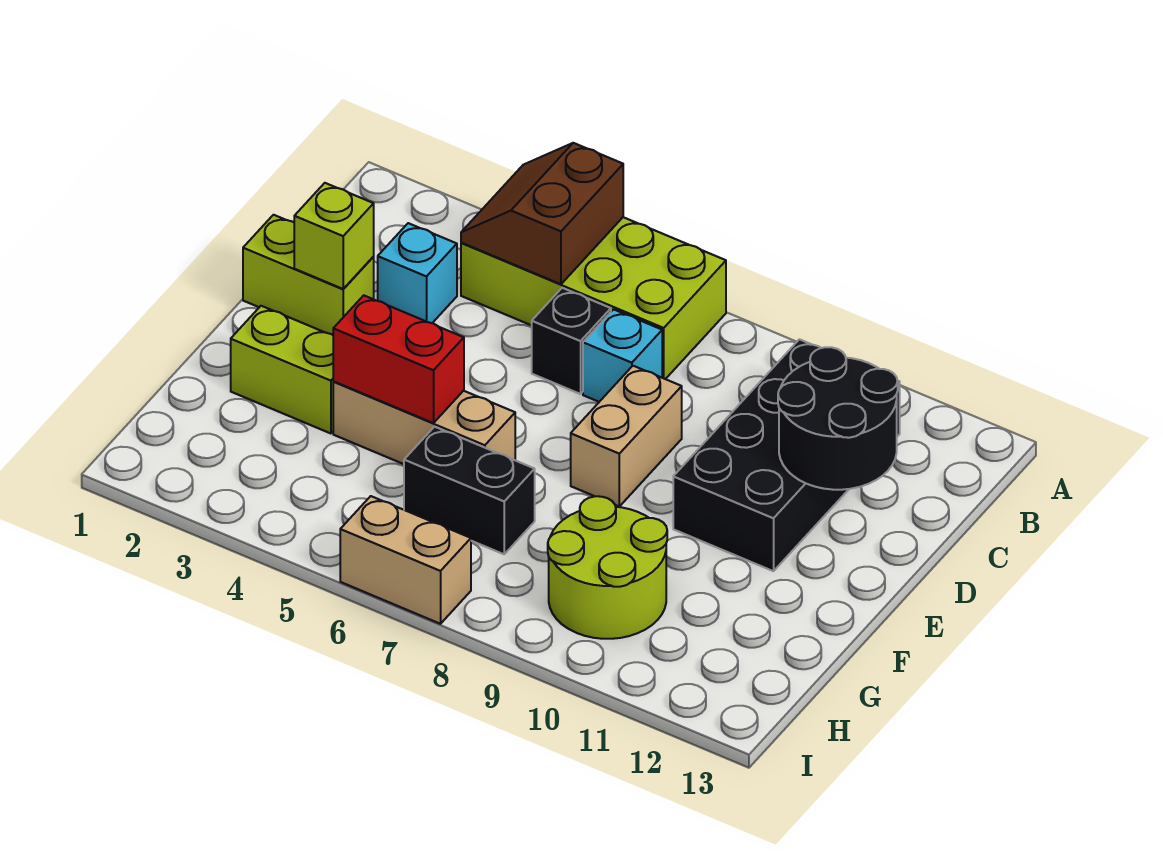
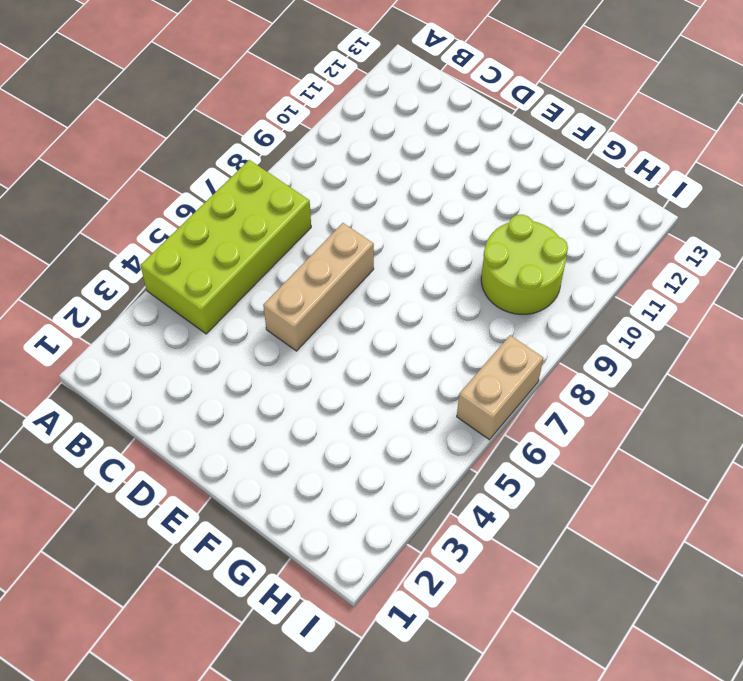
tan brick D5:D7 level 1 -> tan brick F4:F6 level 1
none -> black brick B10:E11 level 1
none -> cyan brick C3 level 1
none -> black brick C6 level 1

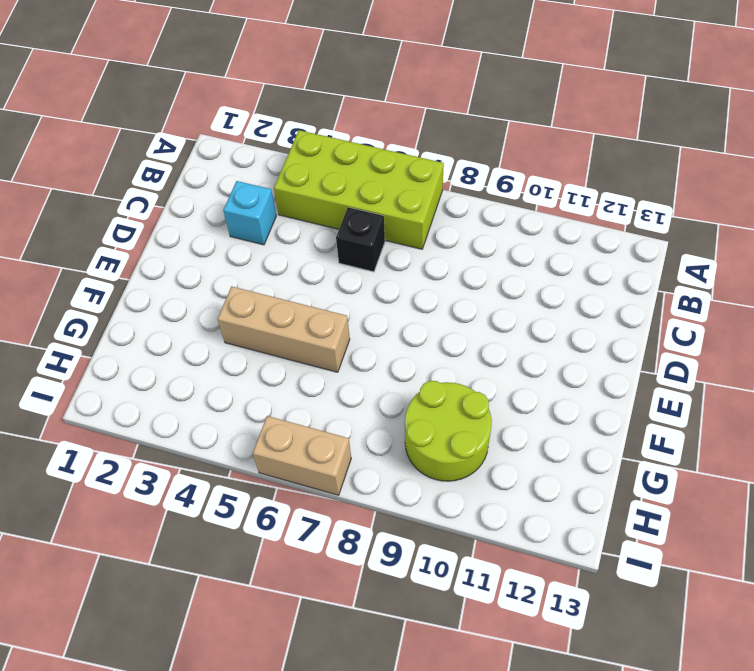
none -> black brick B10:E11 level 1
none -> cyan brick C7 level 1
none -> lime brick D1:D2 level 1

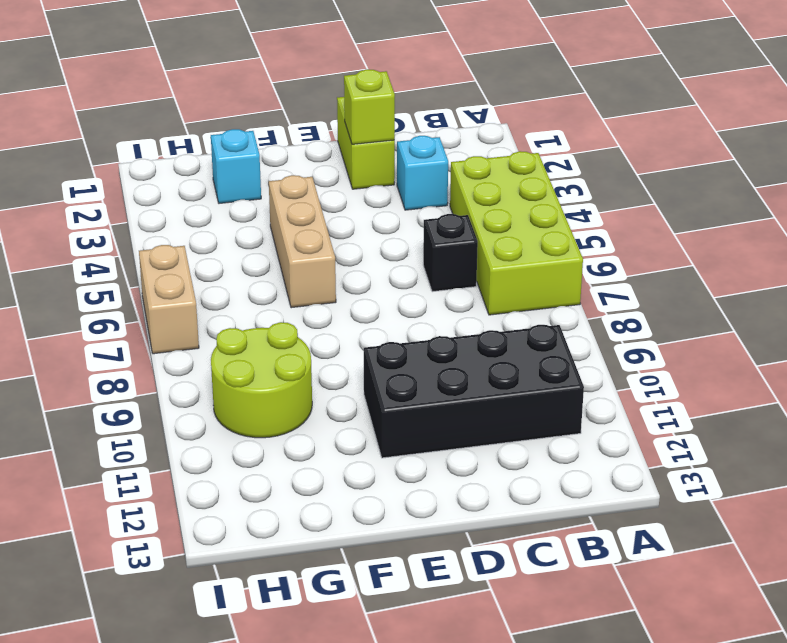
cyan brick G2 level 1 -> cyan brick C7 level 1
none -> tan brick D8:E8 level 1
none -> lime brick F2:F3 level 1
none -> black brick G6:G7 level 1

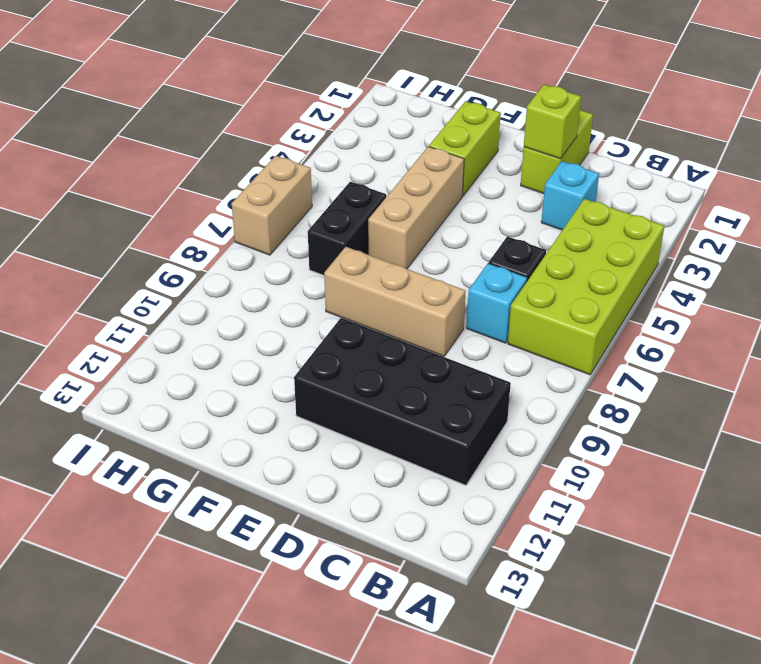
tan brick D8:F8 level 1 -> tan brick D8:E8 level 1
none -> lime round brick G9:H10 level 1
none -> brown slope A4:B5 level 2 top 5
none -> black round brick C11:D12 level 2

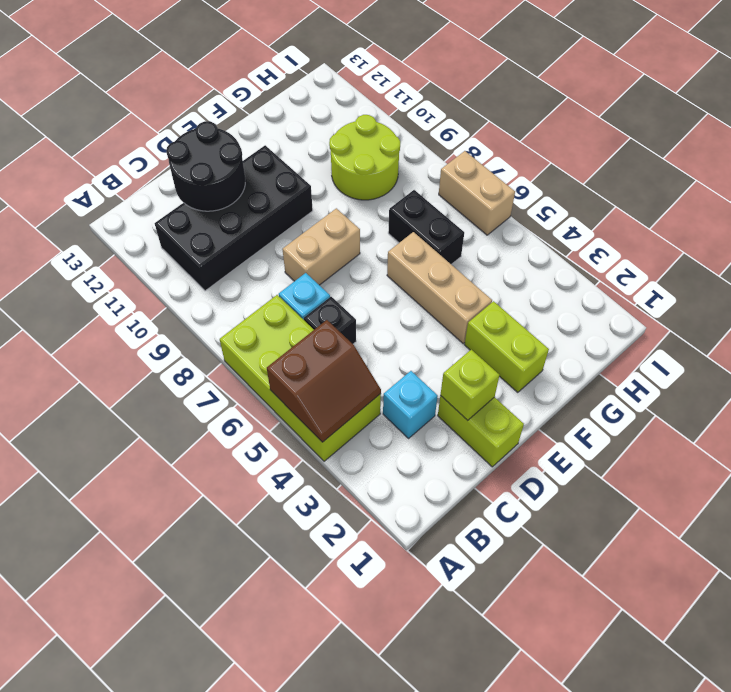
none -> red brick F4:F5 level 2

